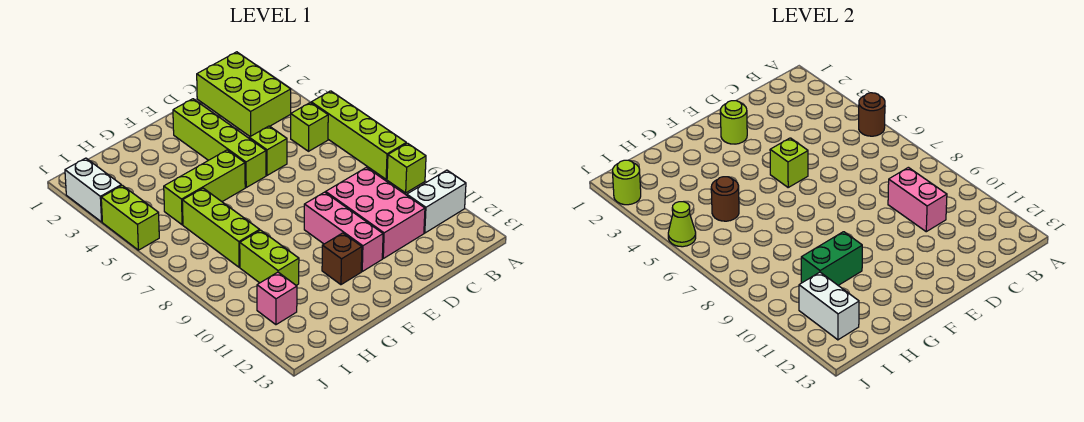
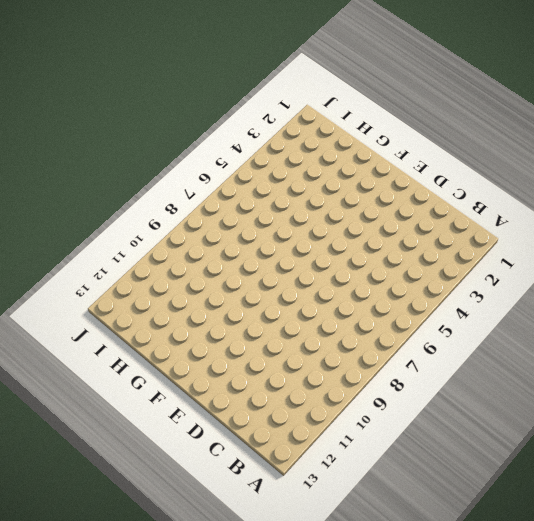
none -> lime brick A5:A8 level 1
none -> lime brick A9 level 1
none -> white brick A11:B11 level 1

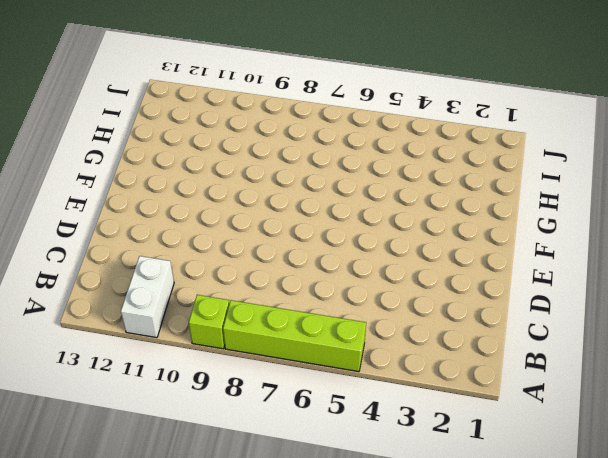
none -> lime brick B1:C3 level 1
none -> lime brick B5 level 1
none -> pink brick C9:D11 level 1

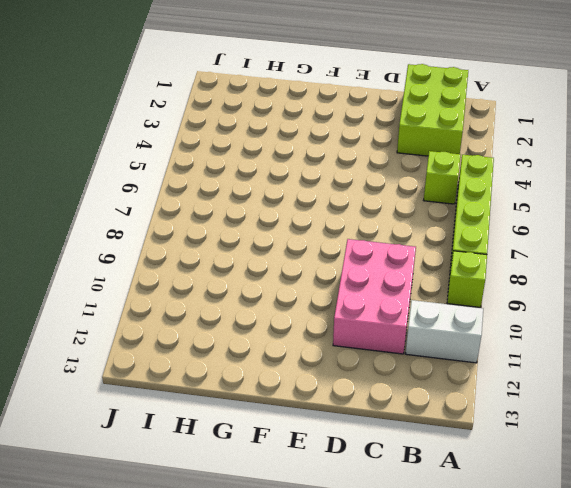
none -> lime brick D5 level 1
none -> lime brick E2:E5 level 1
none -> pink brick E9:E11 level 1

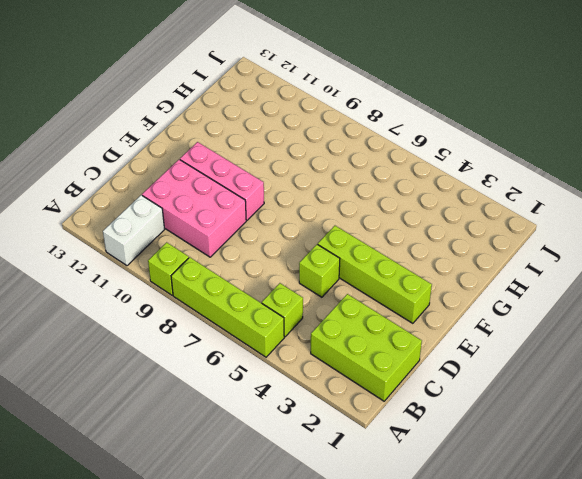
none -> lime brick F5:H5 level 1
none -> brown brick F11 level 1
none -> lime brick H6:H8 level 1

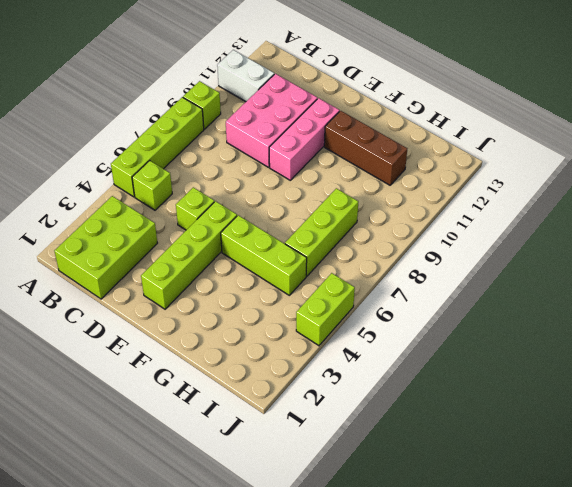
brown brick F11:H11 level 1 -> brown brick F11 level 1
none -> lime brick H9:H10 level 1
none -> pink brick I11 level 1
none -> white brick J2:J3 level 1

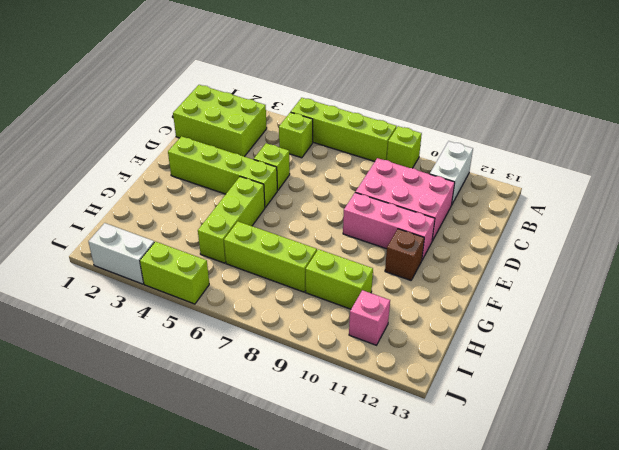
none -> brown round brick A5 level 2
none -> pink brick C9:C10 level 2
none -> lime round brick E2 level 2

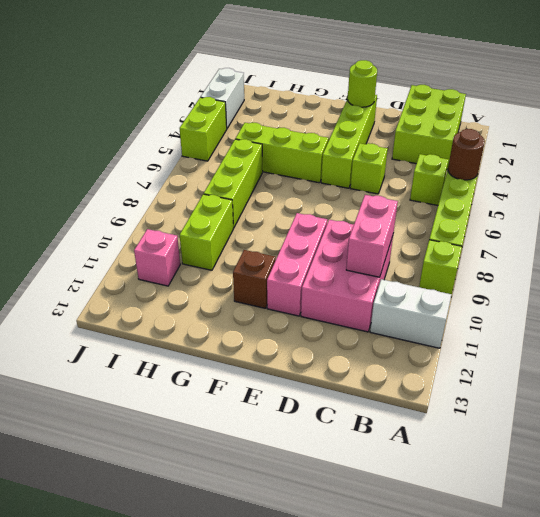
none -> lime brick E5 level 2
none -> green brick G10:H10 level 2
none -> brown round brick H5 level 2

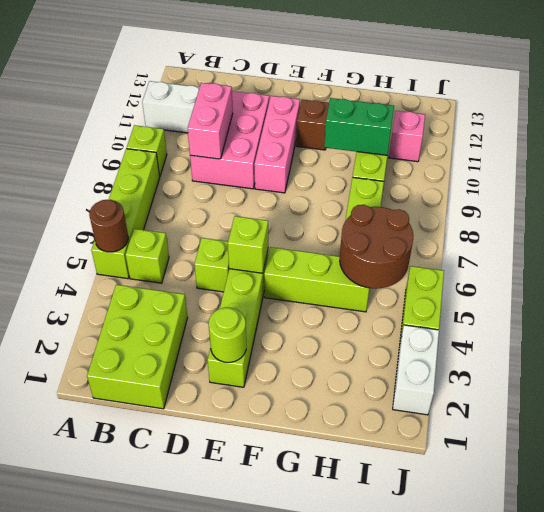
brown round brick H5:I6 level 2 -> brown round brick H5 level 2
none -> white brick I11:I12 level 2
none -> lime round brick J2 level 2
none -> lime cone J5 level 2

